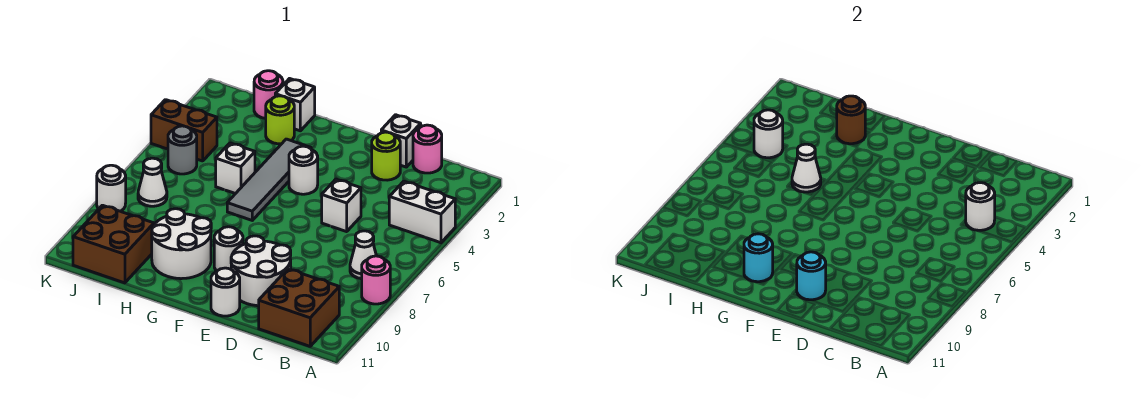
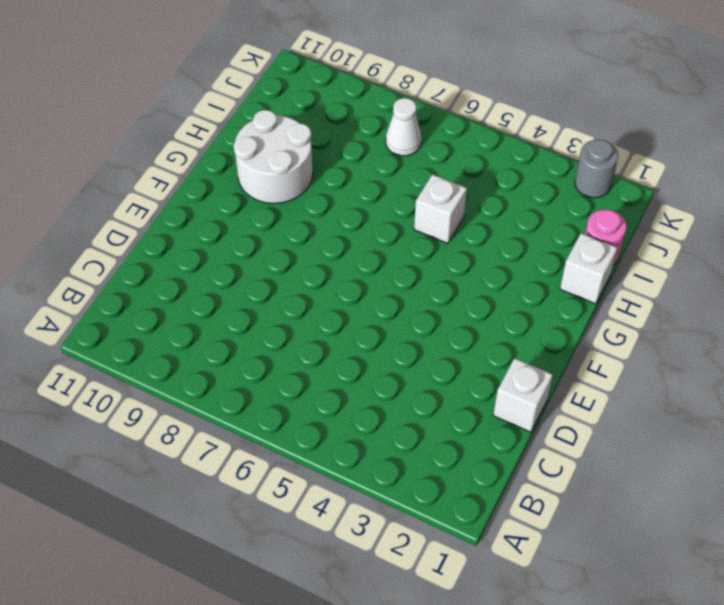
grey round brick K2 level 1 -> grey round brick J5 level 1
none -> white brick A4:B4 level 1
none -> pink round brick A8 level 1
none -> white cone B7 level 1

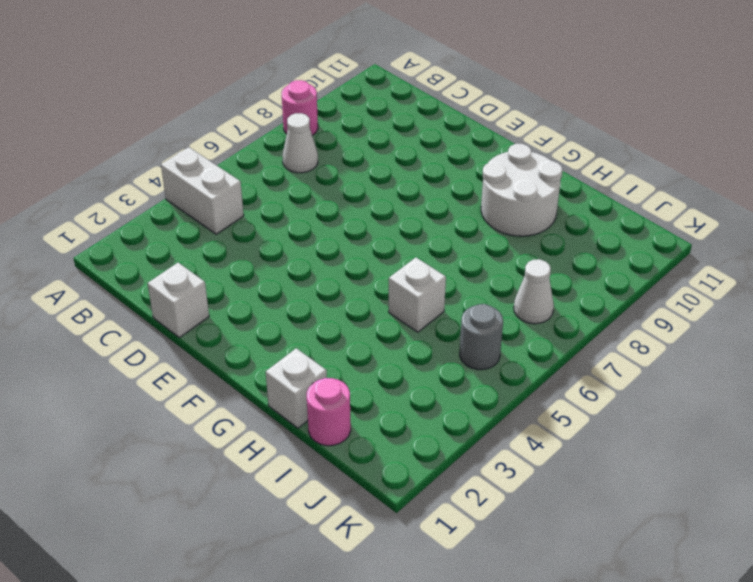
none -> brown brick B10:C11 level 1
none -> pink round brick C1 level 1
none -> lime round brick D2 level 1

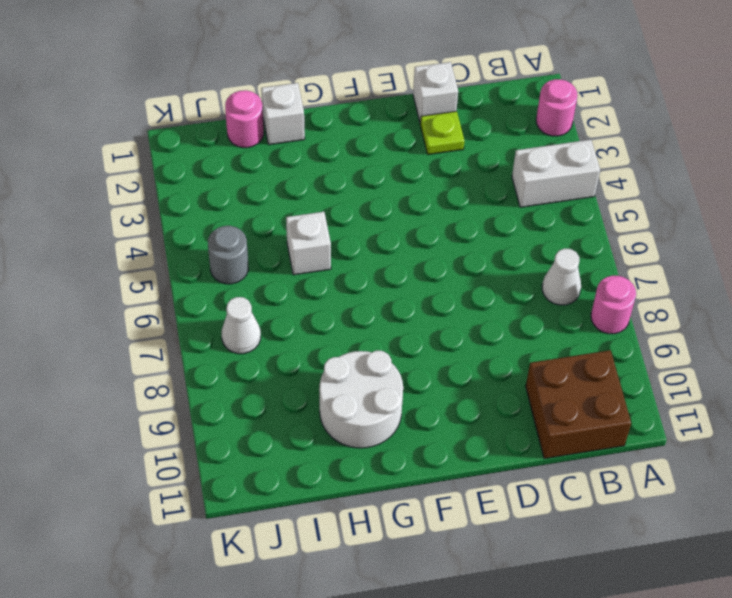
pink round brick A2 level 1 -> pink round brick C1 level 1
lime plate D2 level 1 -> lime round brick D2 level 1
none -> white brick D5 level 1
none -> white round brick D9:E10 level 1
none -> white round brick E11 level 1

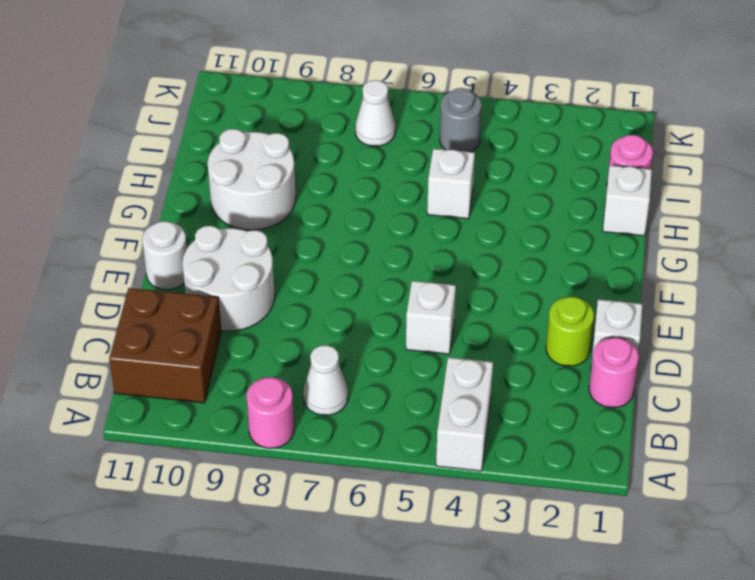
none -> white round brick F4 level 1
none -> white round brick F9 level 1
none -> grey tile G3:G6 level 1

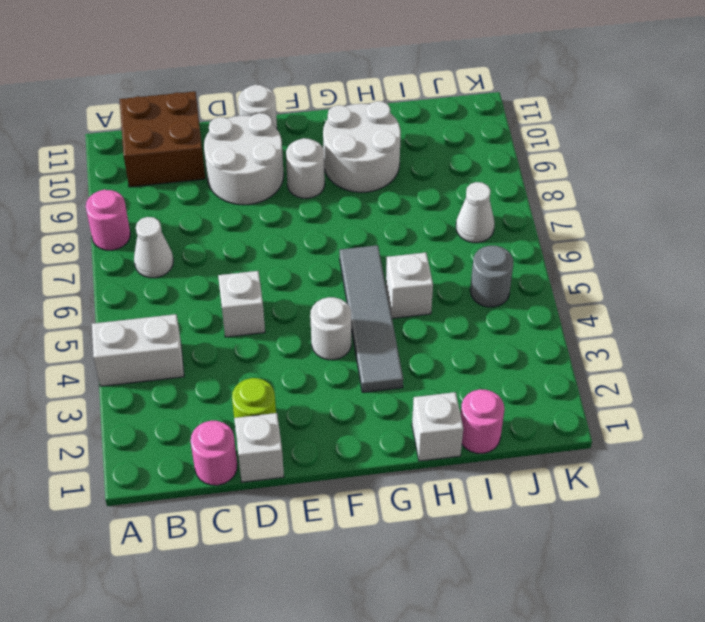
none -> lime round brick H2 level 1
none -> brown brick I10:J11 level 1
none -> brown brick J4:K4 level 1

